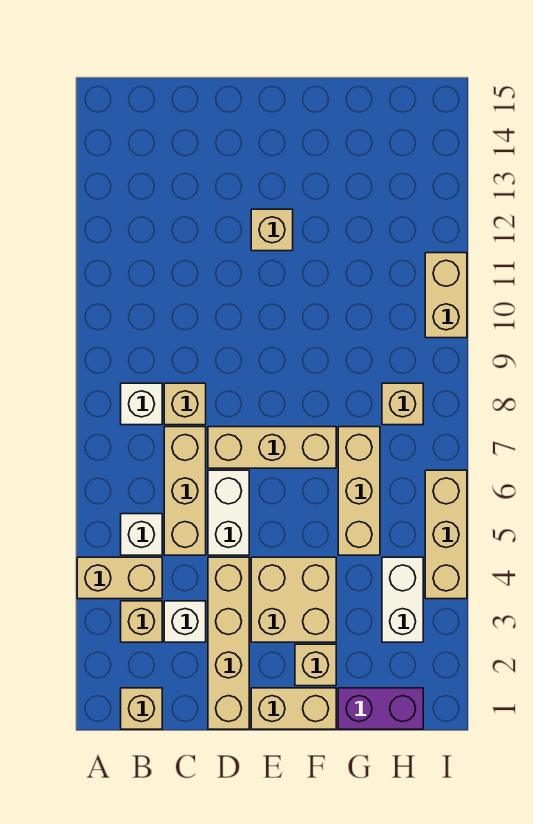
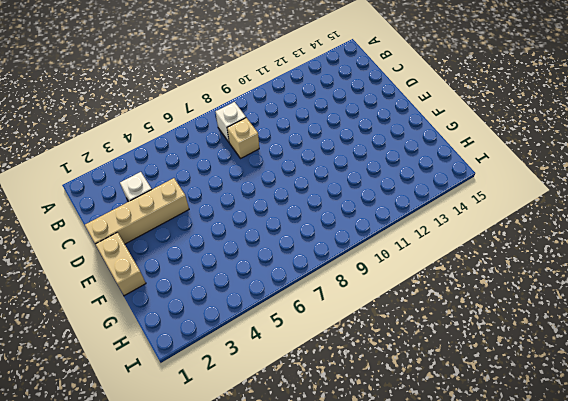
none -> tan brick A4:B4 level 1
none -> tan brick B1 level 1
none -> tan brick B3 level 1

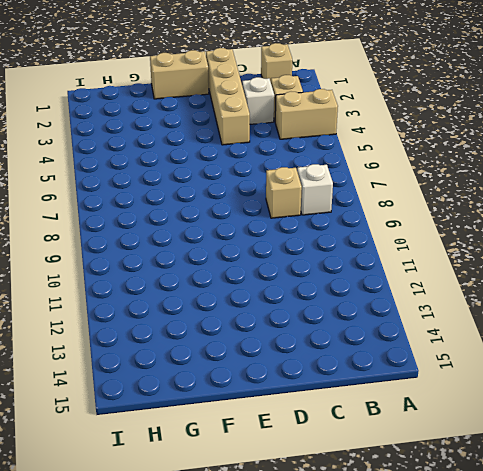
none -> white brick B5 level 1
none -> tan brick C5:C7 level 1
none -> white brick D5:D6 level 1

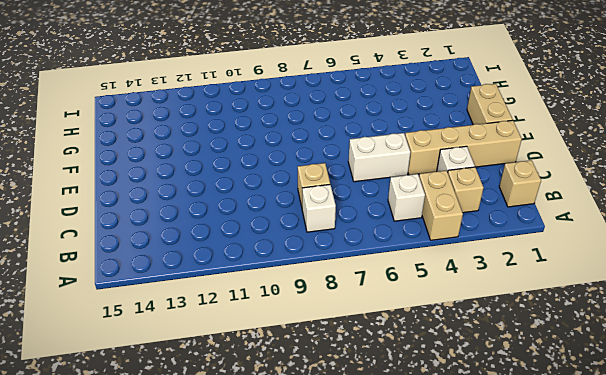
none -> tan brick C5:C7 level 1
none -> tan brick D7:F7 level 1
none -> tan brick E3:F4 level 1

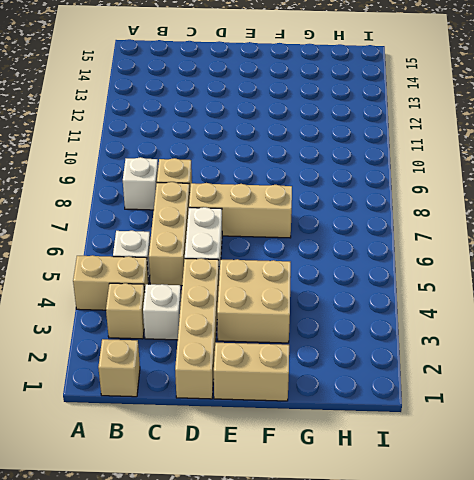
none -> tan brick E12 level 1
none -> tan brick F2 level 1
none -> purple brick G1:H1 level 1

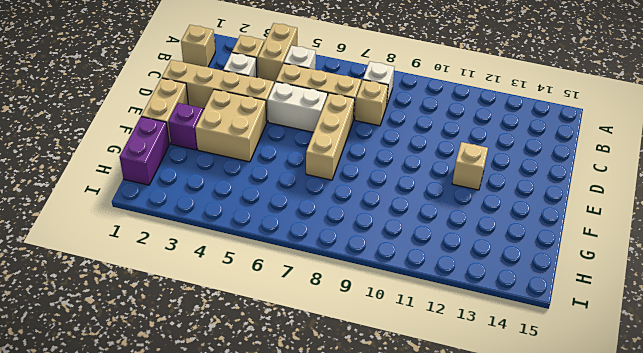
purple brick F2 level 1 -> tan brick F2 level 1
none -> tan brick G5:G7 level 1
none -> white brick H3:H4 level 1
none -> tan brick H8 level 1

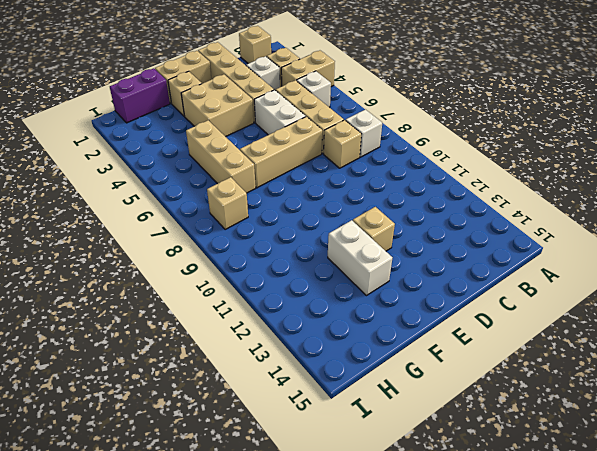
white brick F12:F13 level 1 -> white brick H3:H4 level 1
none -> tan brick I4:I6 level 1
none -> tan brick I10:I11 level 1

